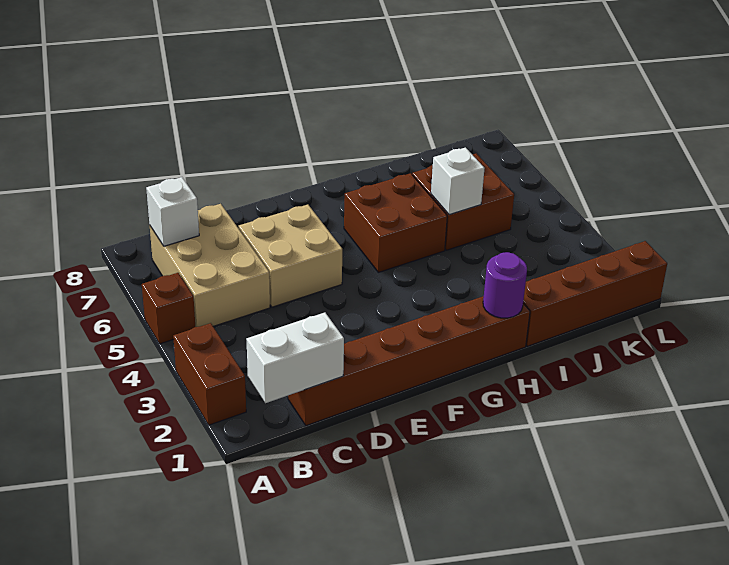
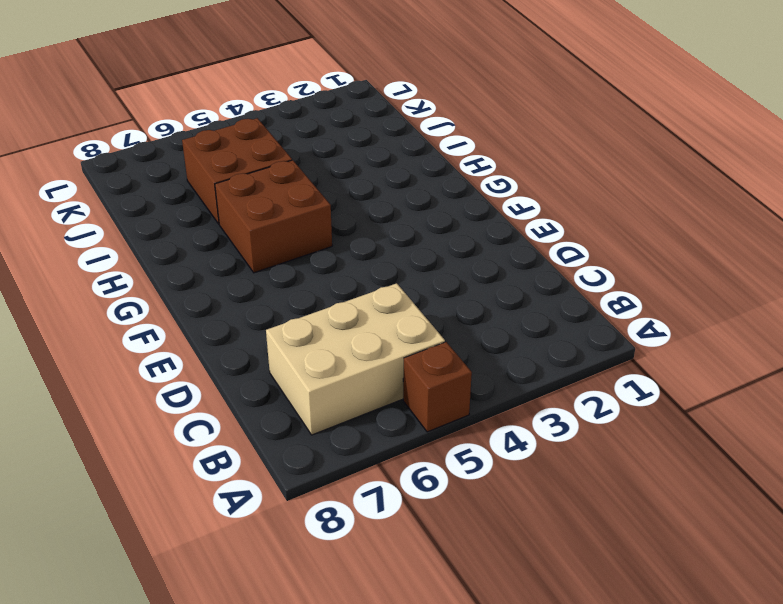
none -> brown brick A2:A3 level 1
none -> brown brick C1:H1 level 1
none -> tan brick D5:E6 level 1

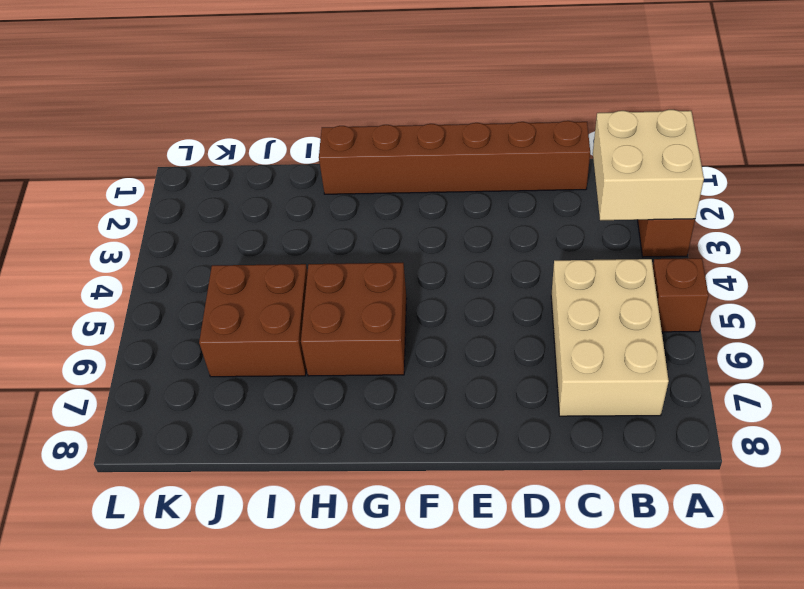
tan brick A2:B3 level 2 -> tan brick D5:E6 level 1
none -> brown brick I1:L1 level 1
none -> white brick B1:C1 level 2
none -> white brick B7 level 2

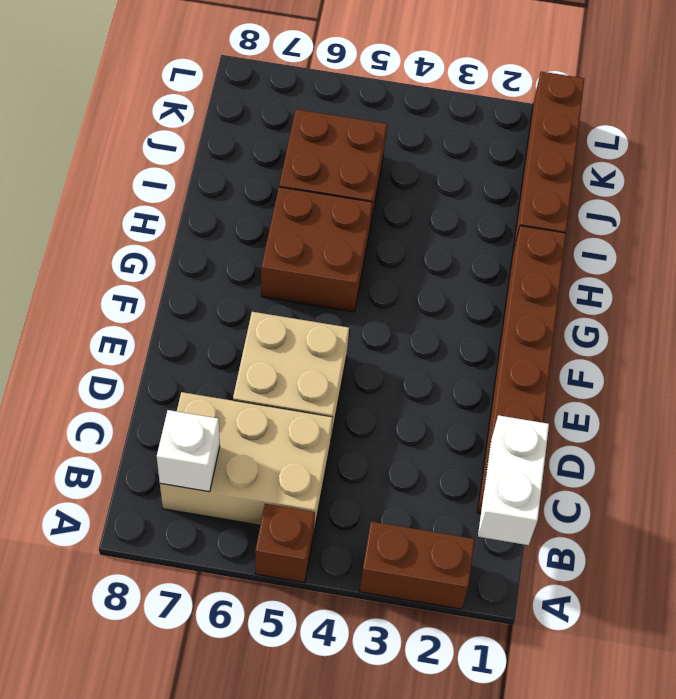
none -> purple round brick H1 level 2
none -> white brick I5 level 2

